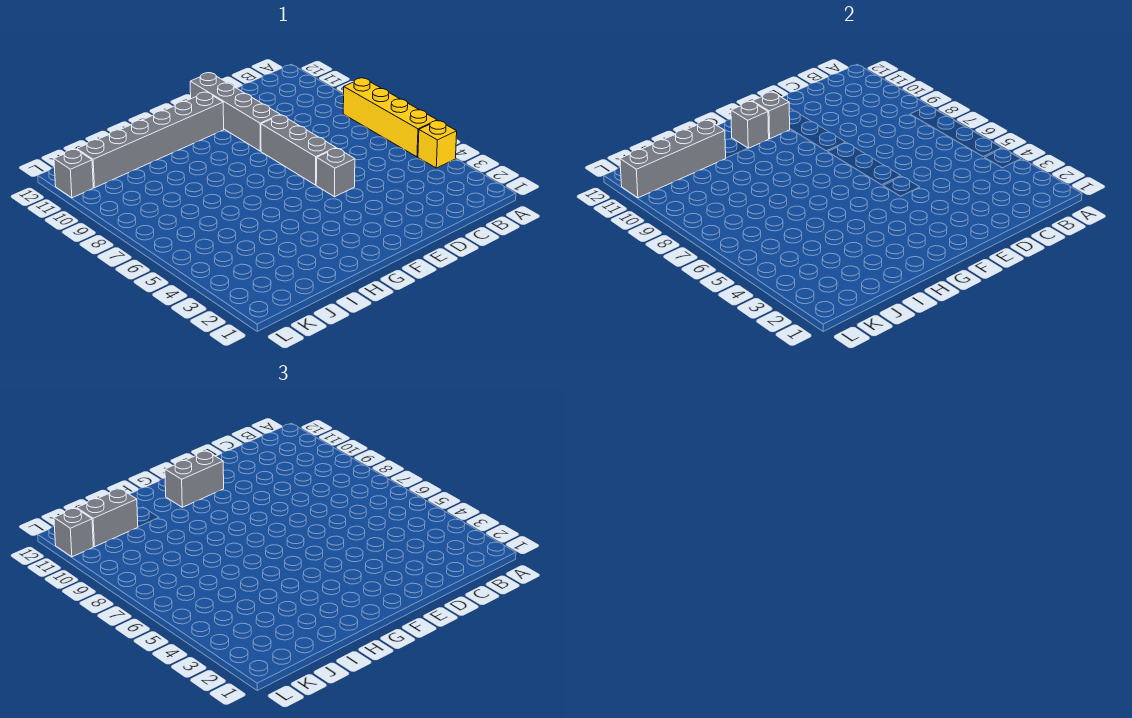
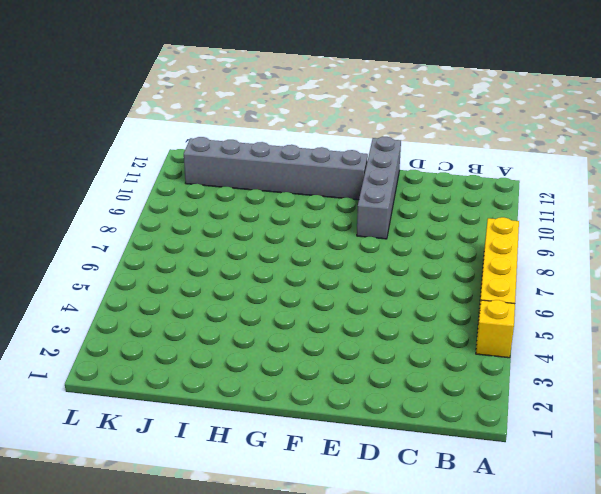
none -> grey brick E5 level 1
none -> grey brick E6:E8 level 1
none -> grey brick L11 level 1

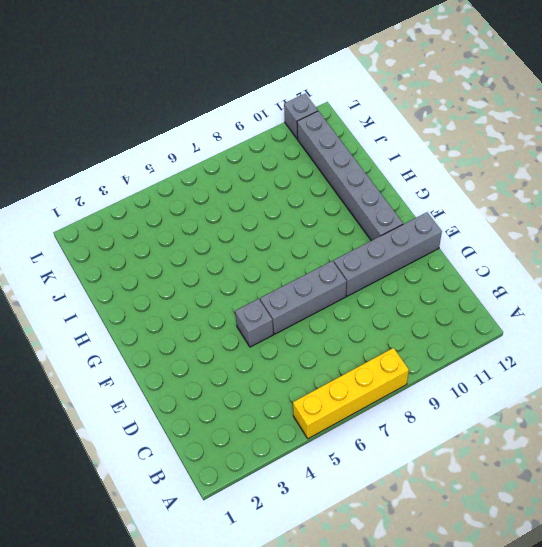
none -> yellow brick A4 level 1
none -> grey brick F11 level 2
none -> grey brick G11 level 2

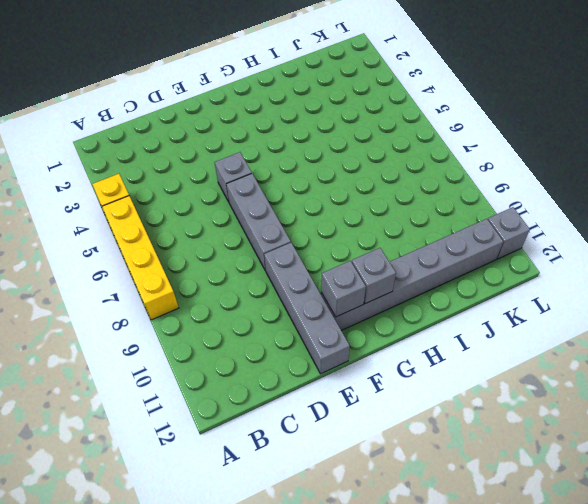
none -> grey brick I11:L11 level 2
none -> grey brick F11:G11 level 3
none -> grey brick J11:K11 level 3

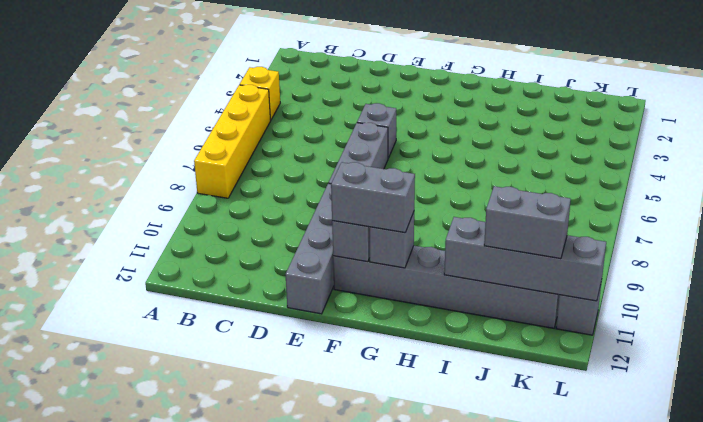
none -> grey brick L11 level 3

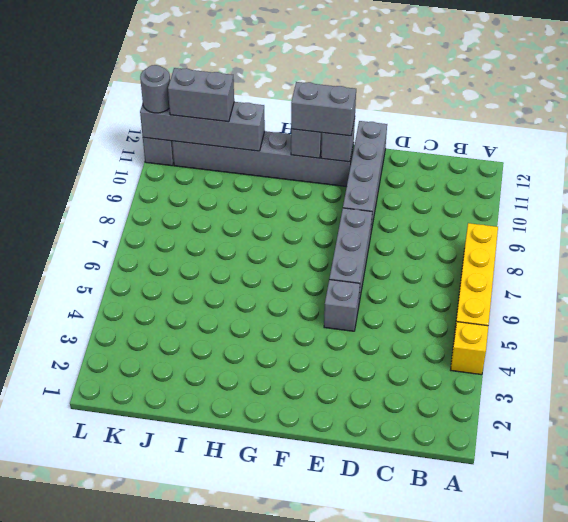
grey round brick L11 level 3 -> grey brick L11 level 3

